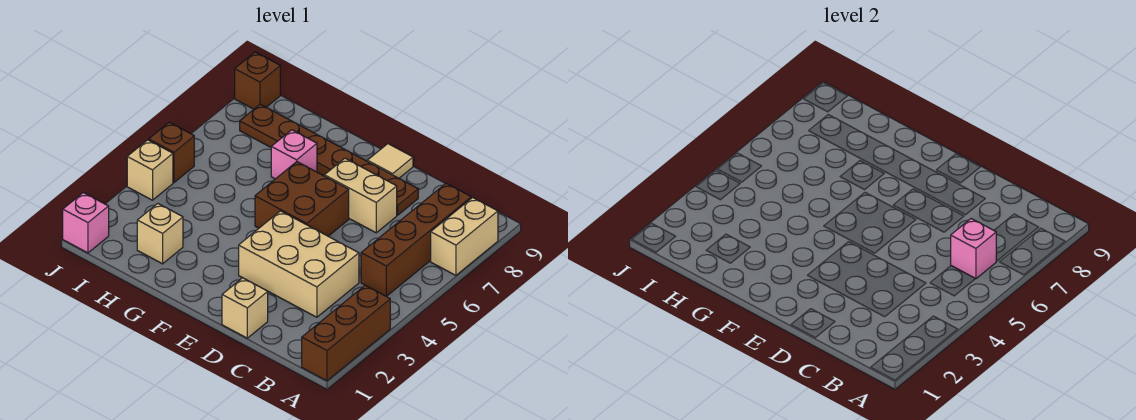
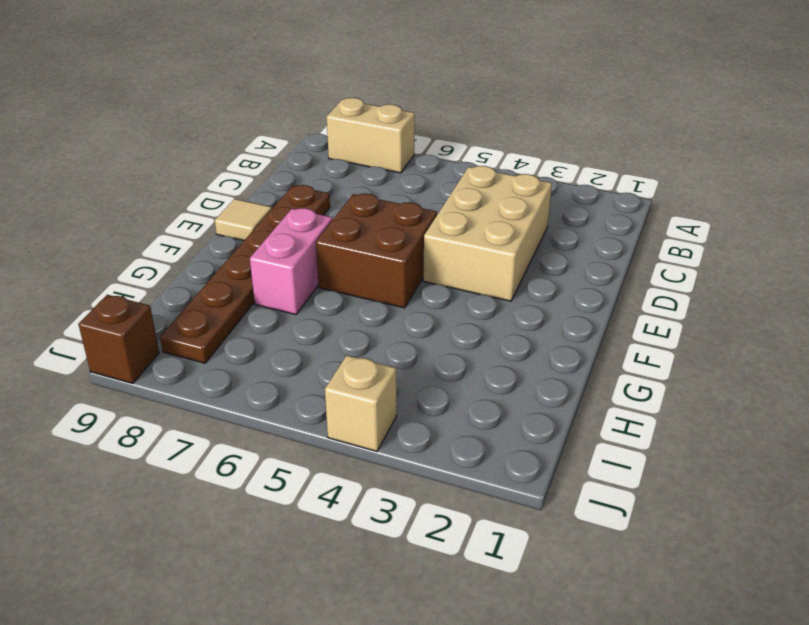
pink brick F7:G7 level 1 -> pink brick G7 level 1
none -> brown brick A1:A3 level 1
none -> brown brick B5:B8 level 1
none -> tan brick D1 level 1

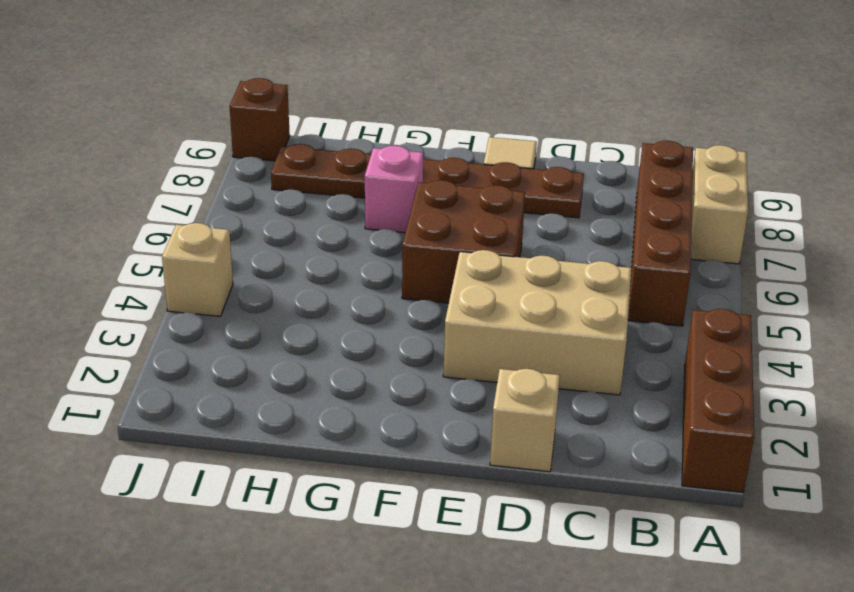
none -> tan brick D7:E7 level 1
none -> tan brick H2 level 1
none -> pink brick J1 level 1

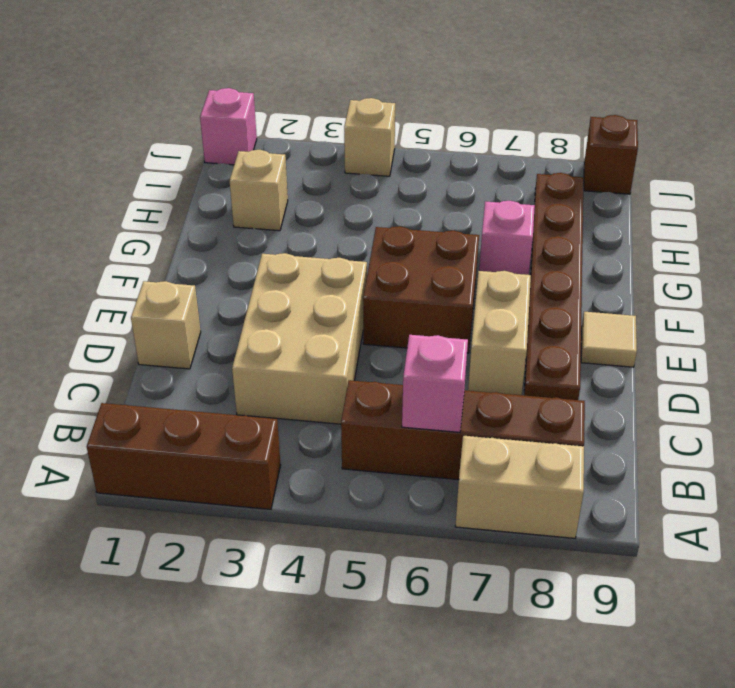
none -> brown brick J5 level 1

